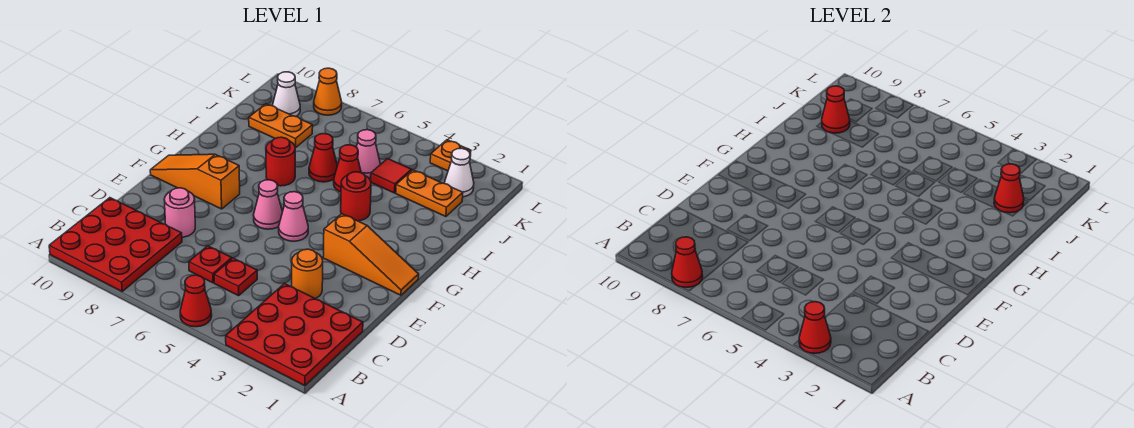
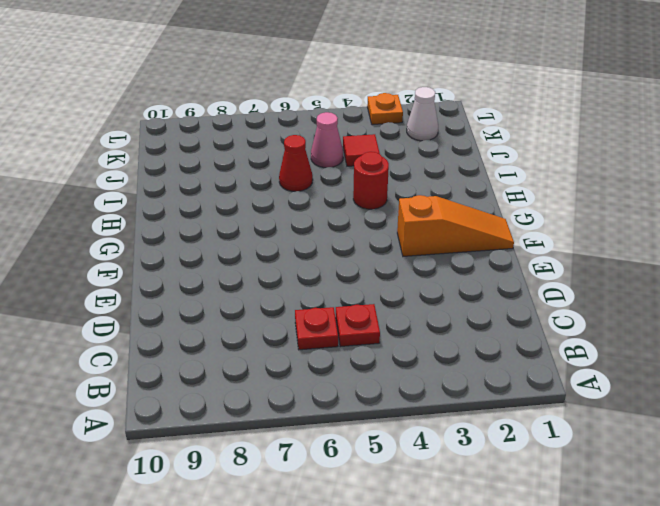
none -> red plate A1:C3 level 1
none -> red cone A5 level 1
none -> red plate A8:C10 level 1

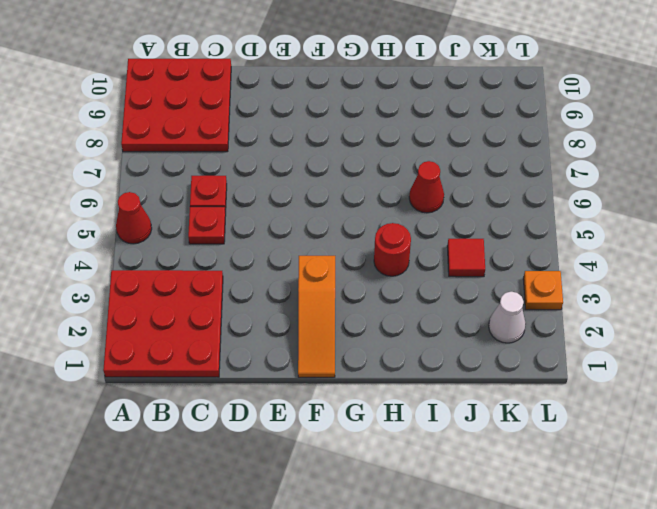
none -> orange round brick D3 level 1
none -> pink round brick D8 level 1
none -> pink cone F5 level 1

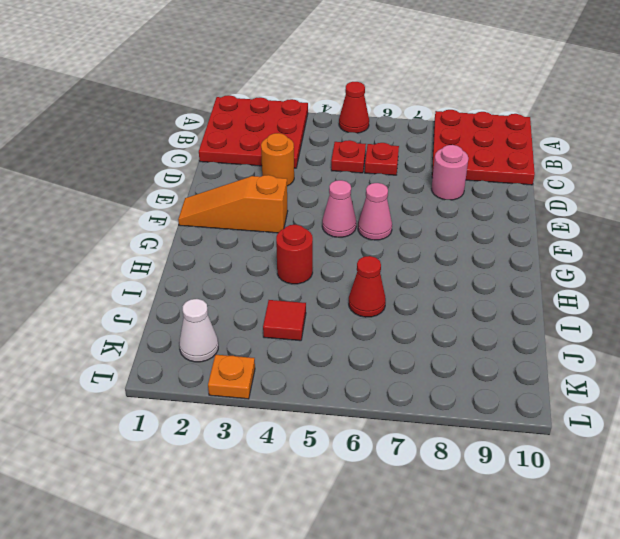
none -> orange slope F8:F10 level 1 top 8
none -> red round brick H7 level 1
none -> red cone I5 level 1

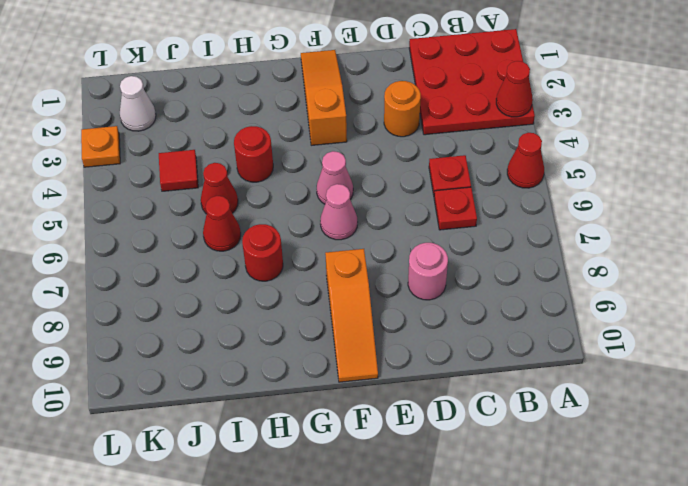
none -> red plate A8:C10 level 1
none -> orange plate J2:J3 level 1
none -> pink cone J5 level 1

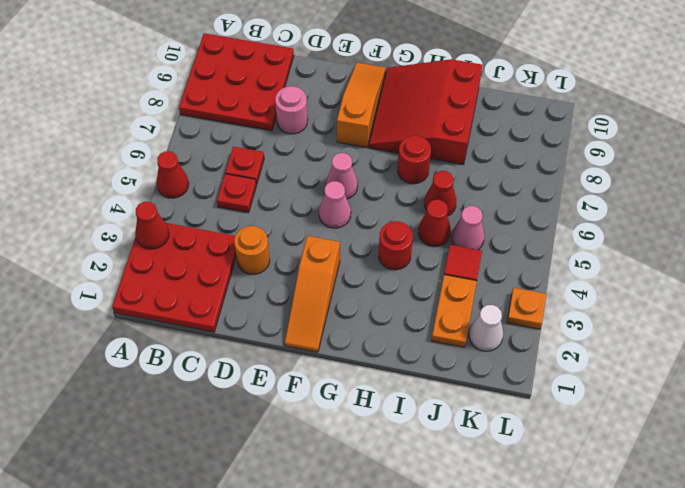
red slope G8:I10 level 1 top I -> none
none -> orange plate J8:J9 level 1
none -> white cone K9 level 1
none -> orange cone L8 level 1

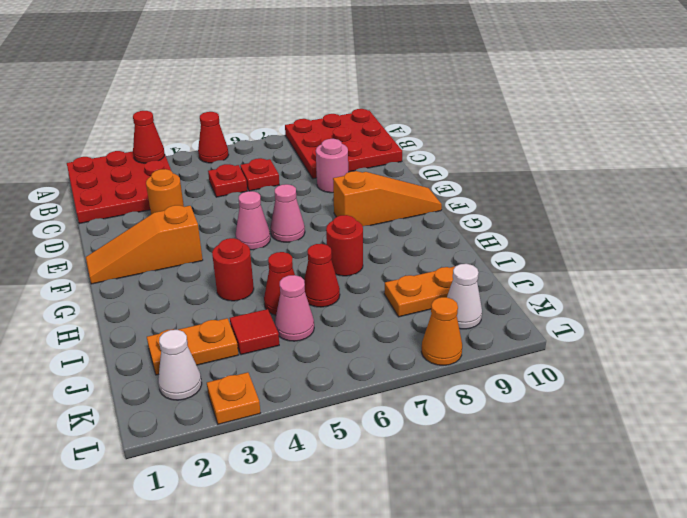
none -> red cone A8 level 2
none -> red cone J2 level 2
none -> red cone J9 level 2

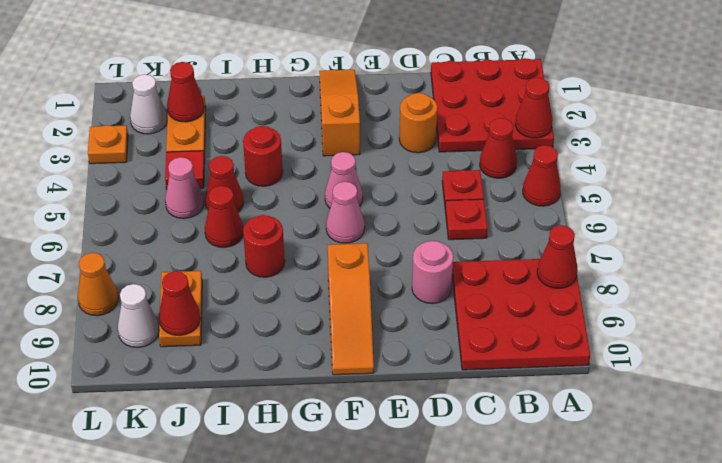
red cone B4 level 1 -> none

